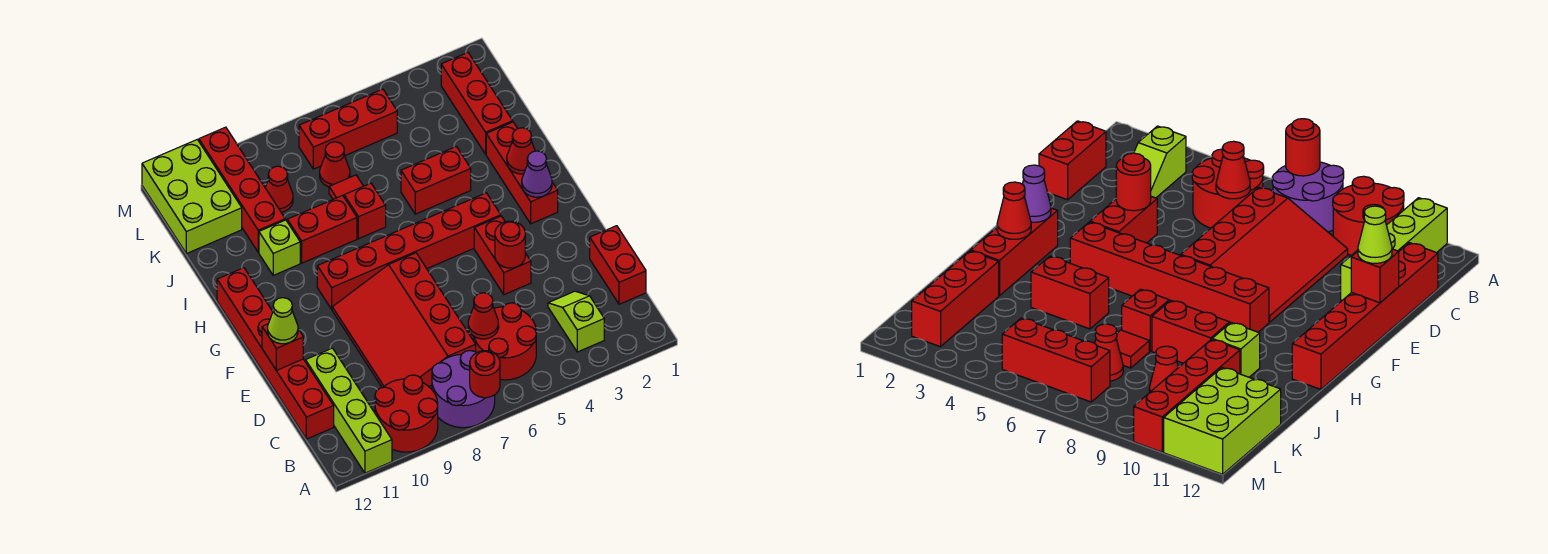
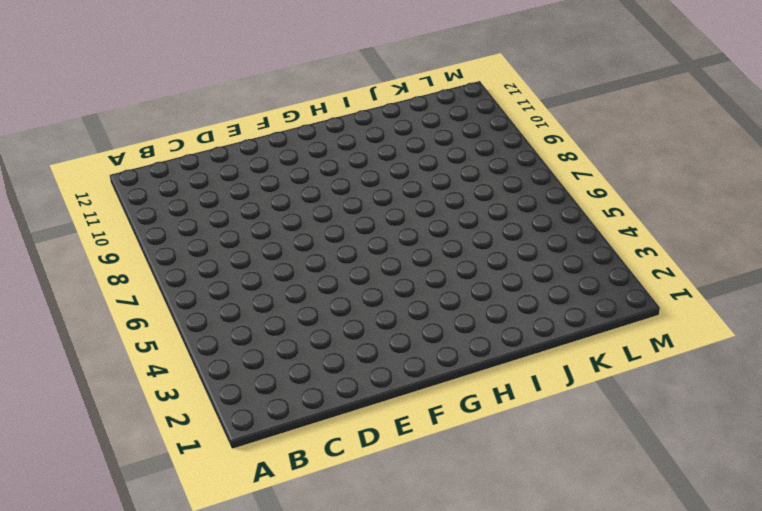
none -> purple round brick A7:B8 level 1
none -> red round brick A9:B10 level 1
none -> lime brick A11:D11 level 1

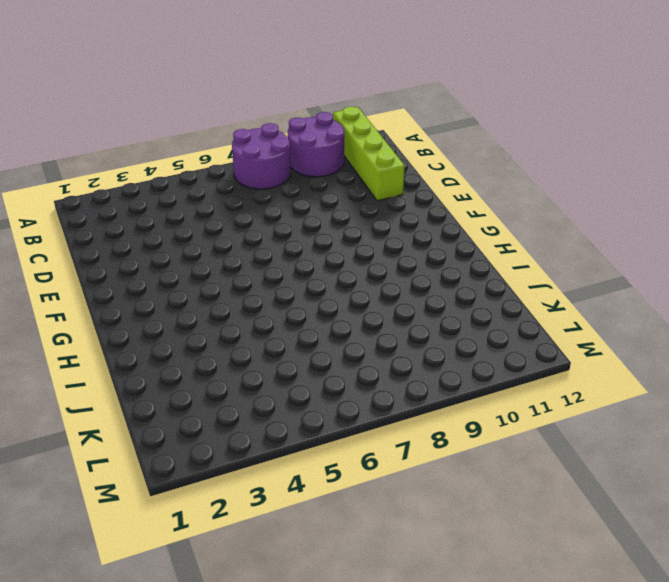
purple round brick A9:B10 level 1 -> red round brick A9:B10 level 1
none -> lime slope B3:C3 level 1 top B
none -> red round brick B5:C6 level 1
none -> red brick C1:D1 level 1

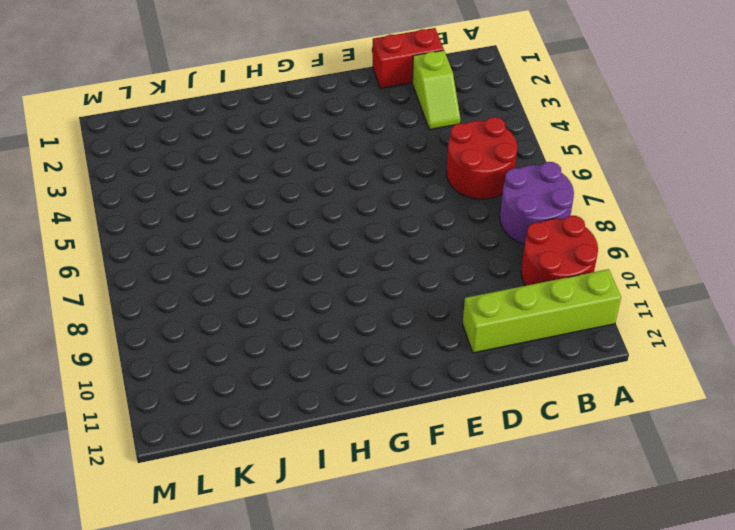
lime slope C2:C3 level 1 top 2 -> lime slope B3:C3 level 1 top B
none -> red slope C7:F9 level 1 top 7
none -> red brick C12:H12 level 1
none -> red brick E4:F4 level 1

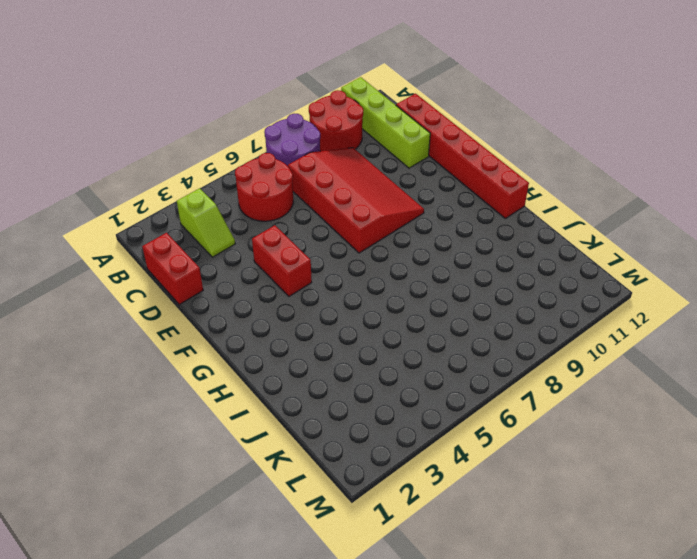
none -> red brick G2:I2 level 1
none -> red brick G4:G9 level 1
none -> red brick I4:I5 level 1

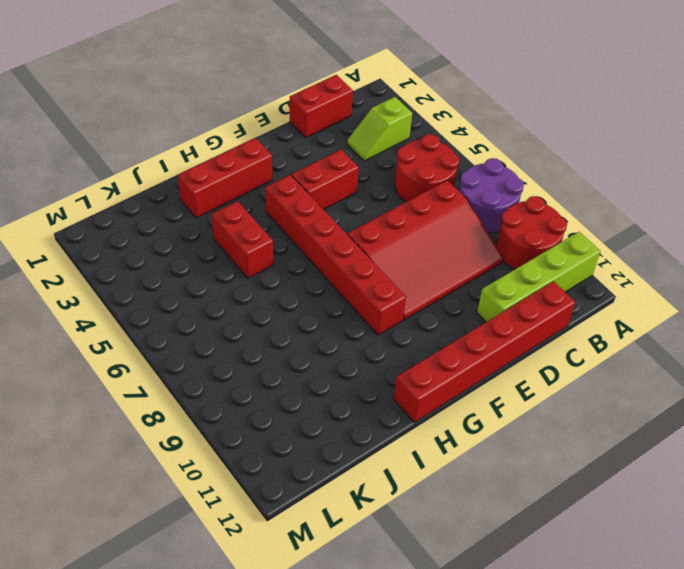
none -> red brick I7 level 1
none -> red brick I8:I9 level 1
none -> lime brick I10 level 1

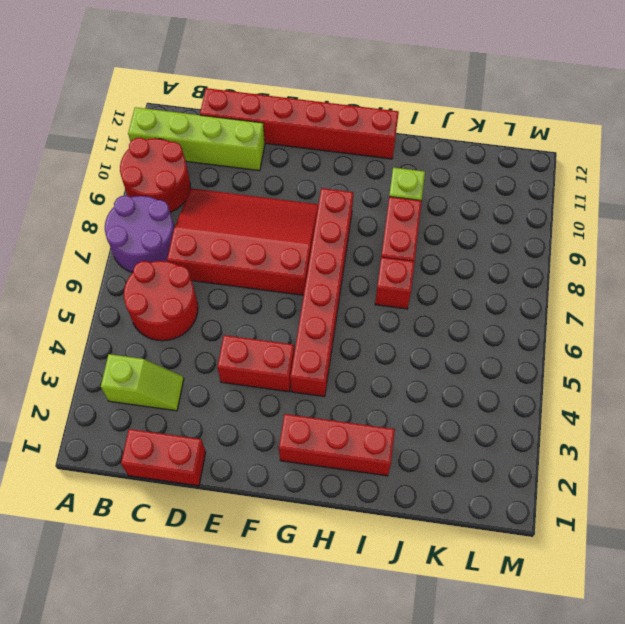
none -> red brick I4:I5 level 1
none -> red brick J2:L2 level 1
none -> red tile J7 level 1

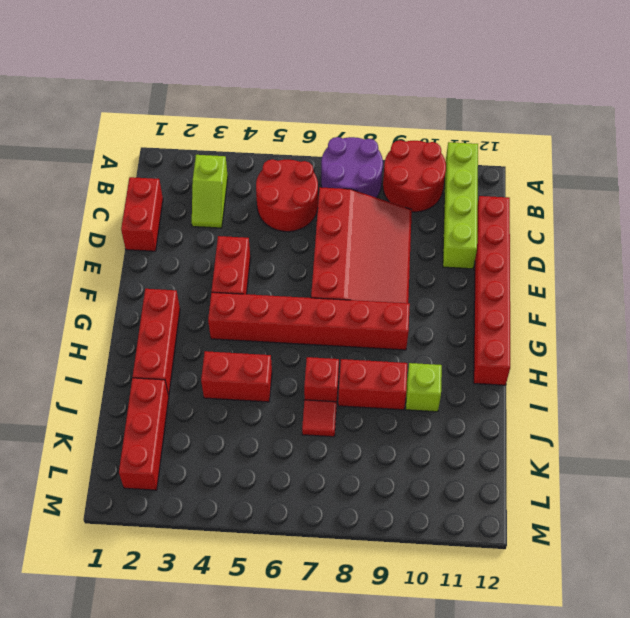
none -> red brick J10:M10 level 1
none -> red cone K7 level 1
none -> red cone K9 level 1

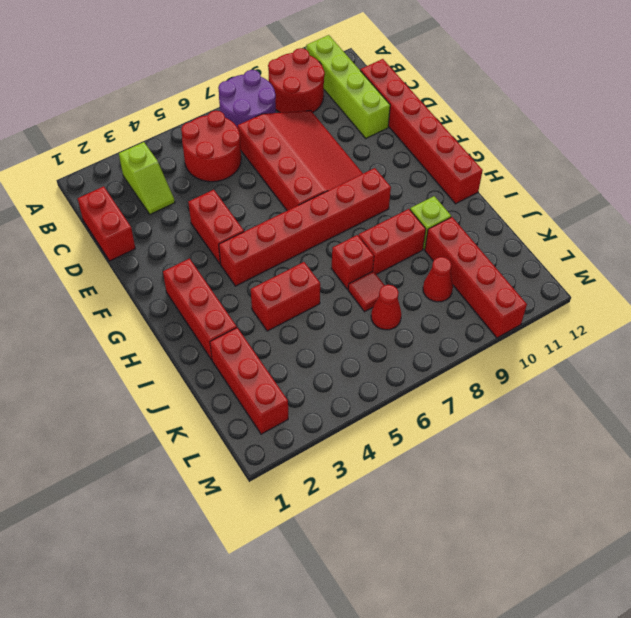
none -> lime brick K11:M12 level 1
none -> red brick L5:L7 level 1
none -> red round brick A7 level 2

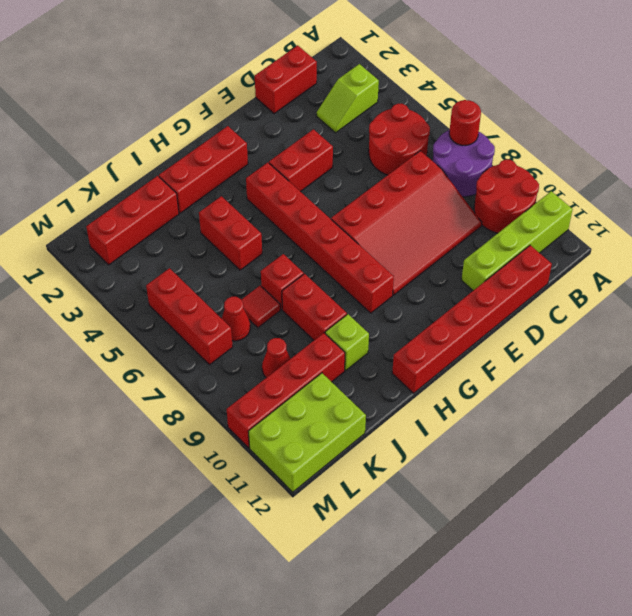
none -> red cone C6 level 2
none -> red round brick E4 level 2
none -> red brick E12 level 2

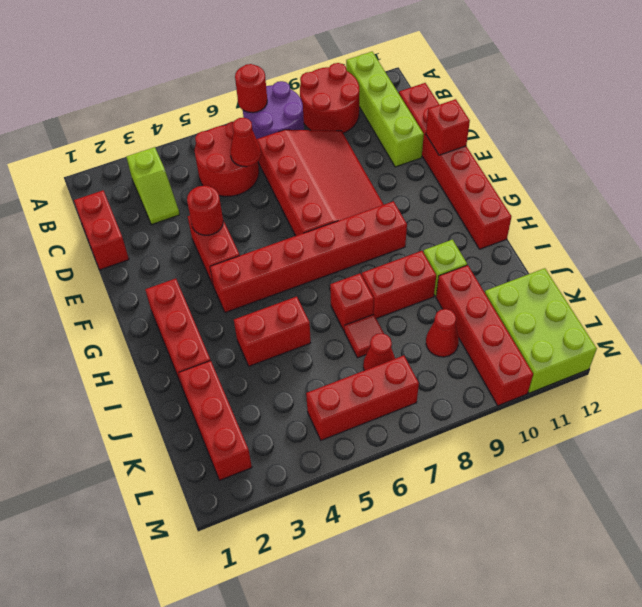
none -> purple cone G2 level 2
none -> red cone H2 level 2
none -> lime cone E12 level 3

